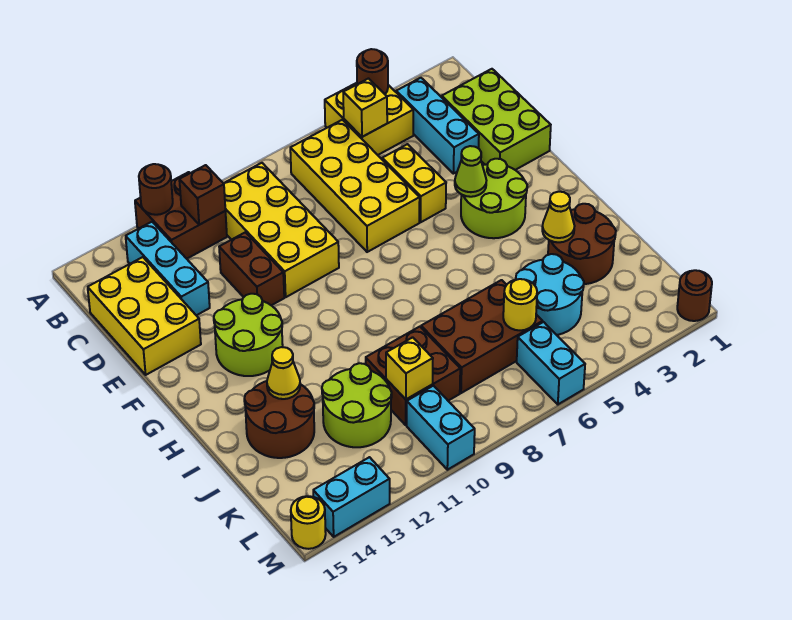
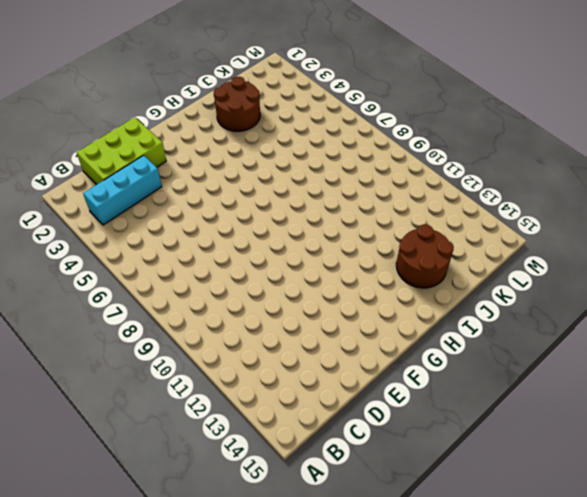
none -> yellow brick A4:B5 level 1
none -> brown brick A11:B12 level 1
none -> yellow brick B6:E7 level 1
none -> yellow brick B9:E10 level 1

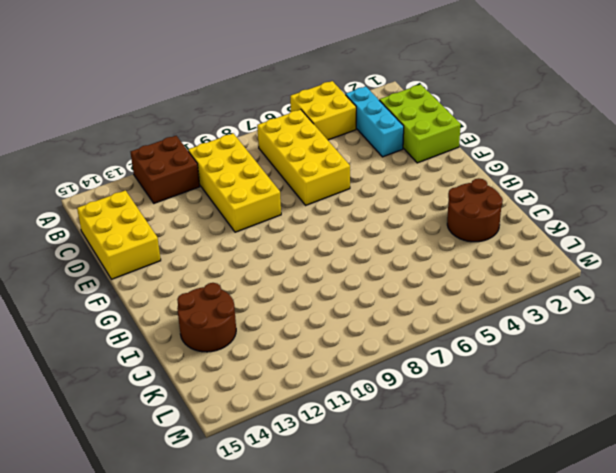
none -> cyan brick B13:D13 level 1
none -> yellow brick D5:E5 level 1
none -> brown brick D11:E11 level 1
none -> lime round brick F3:G4 level 1

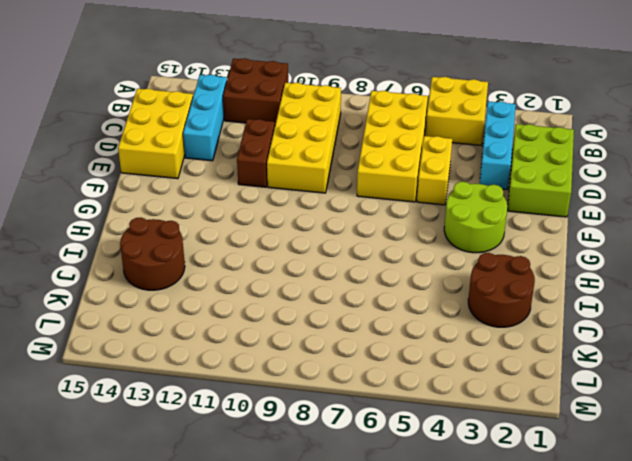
none -> lime round brick F12:G13 level 1
none -> cyan round brick J4:K5 level 1
none -> brown brick J6:K8 level 1
none -> brown brick J9:K10 level 1

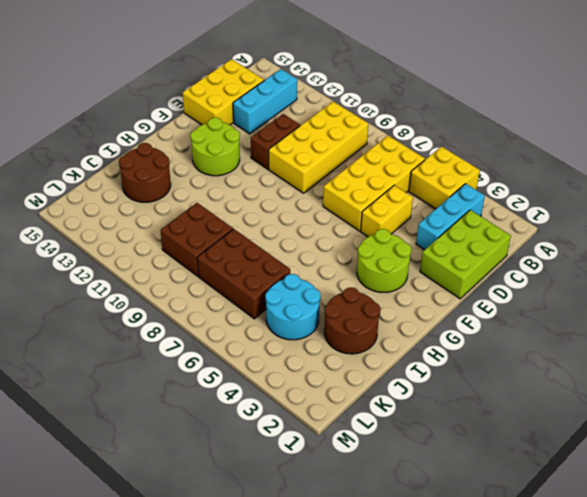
none -> brown brick A11:B12 level 1
none -> lime round brick J11:K12 level 1
none -> cyan brick L6:M6 level 1
none -> cyan brick L10:M10 level 1

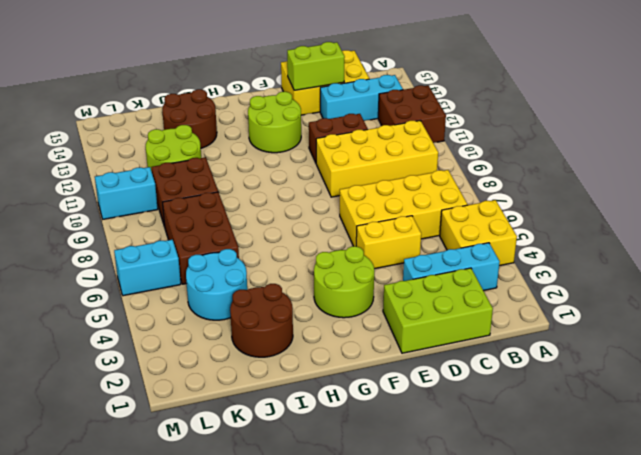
lime brick D14:E14 level 2 -> none
none -> brown round brick M1 level 1
none -> cyan brick M13:M14 level 1
none -> yellow round brick M15 level 1
none -> brown round brick A4 level 2

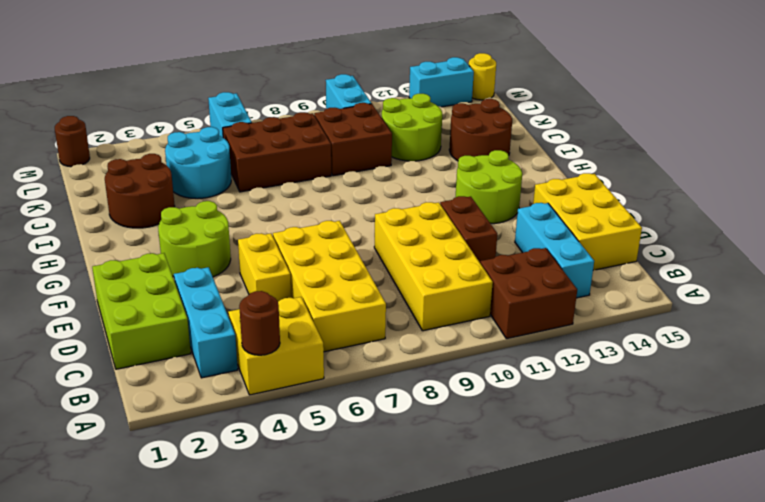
none -> brown round brick A12 level 2
none -> yellow brick B5 level 2
none -> brown brick B11 level 2
none -> lime cone F4 level 2

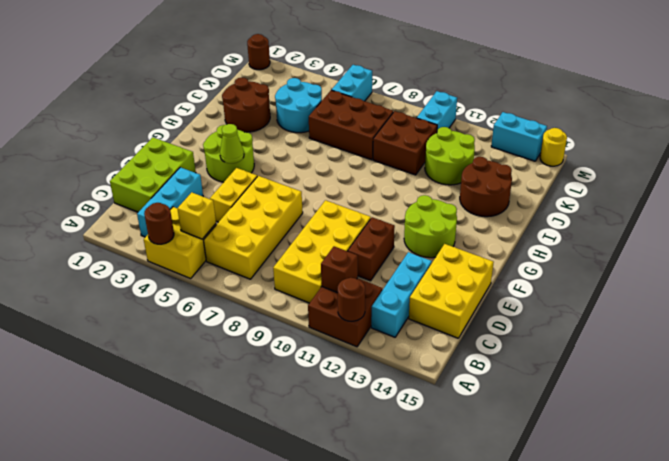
none -> yellow cone I3 level 2
none -> yellow cone I13 level 2
none -> yellow round brick K6 level 2
none -> yellow brick K10 level 2

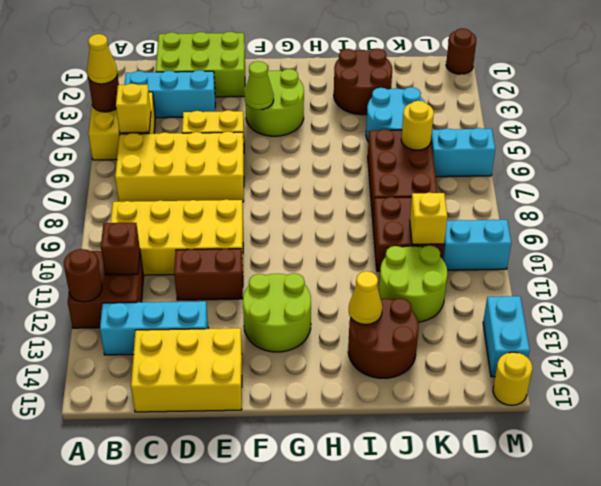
yellow cone A4 level 3 -> yellow cone I3 level 2

